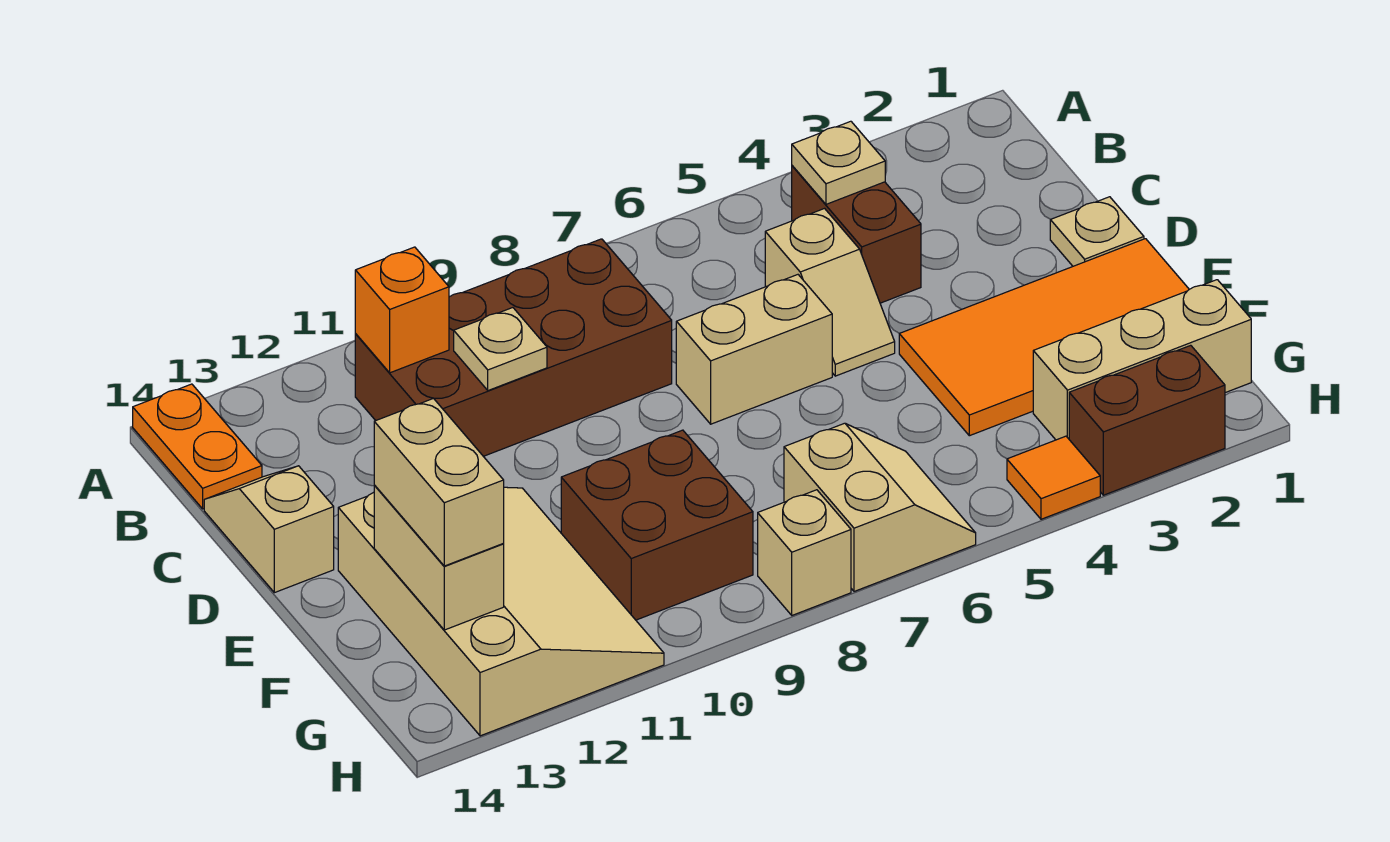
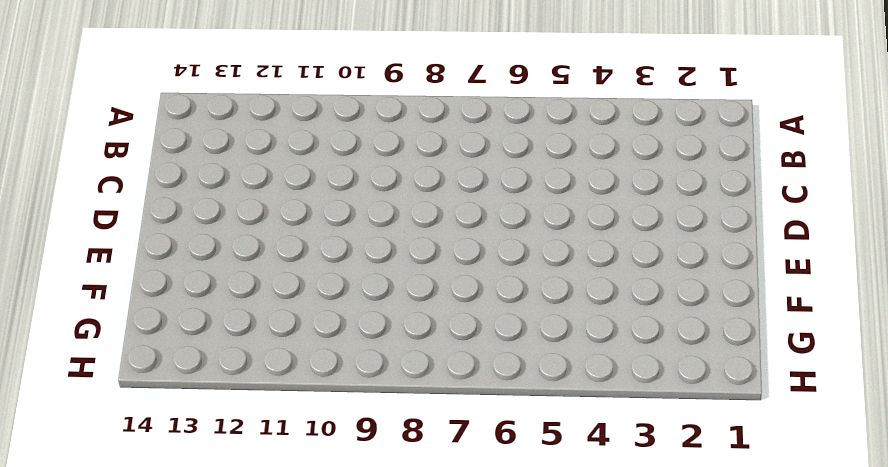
none -> orange plate A14:B14 level 1
none -> brown brick B4:C4 level 1
none -> brown brick B8:C11 level 1

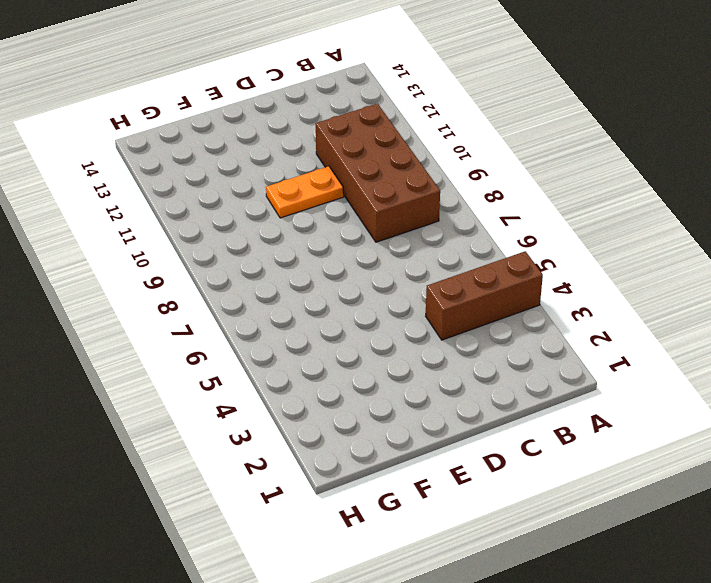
brown brick A4:C4 level 1 -> brown brick B4:C4 level 1
orange plate D10:E10 level 1 -> orange plate A14:B14 level 1
none -> tan slope C5:D5 level 1 top C
none -> tan slope C14:D14 level 1 top D
none -> tan plate D1 level 1

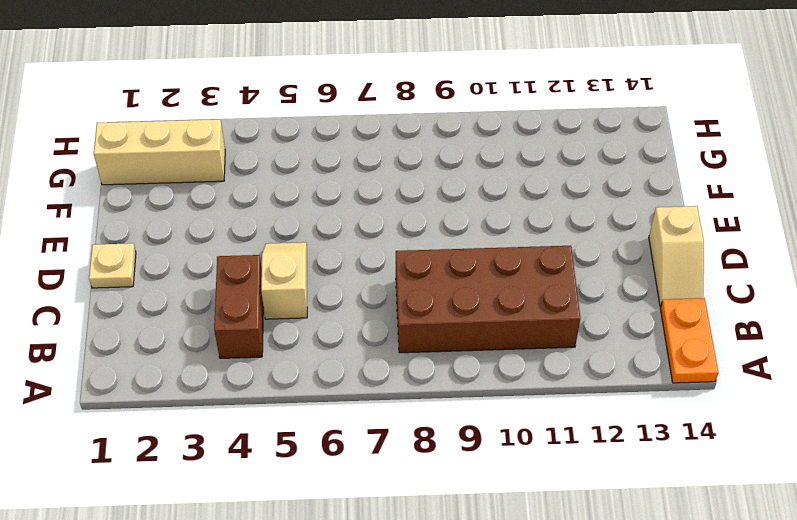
none -> tan brick D6:D7 level 1
none -> orange tile E1:F4 level 1
none -> tan slope E11:H13 level 1 top 13

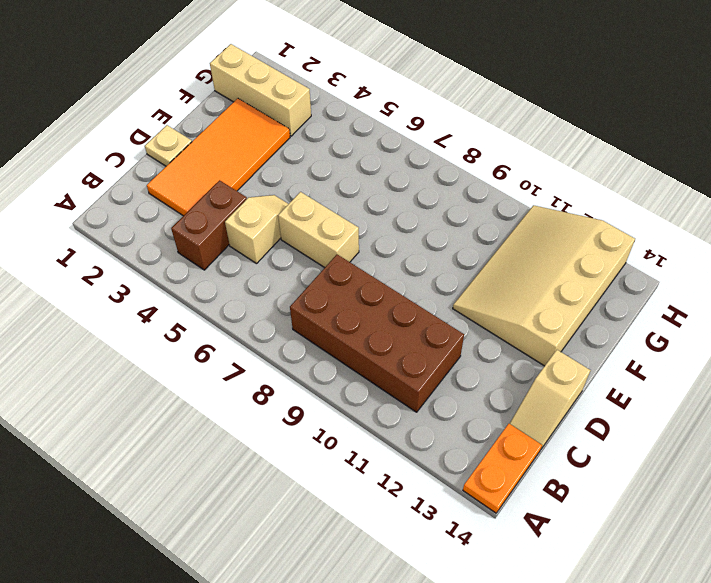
orange tile C2:F3 level 1 -> orange tile E1:F4 level 1
none -> brown brick F9:G10 level 1
none -> tan slope G6:H7 level 1 top 7
none -> brown brick H2:H3 level 1

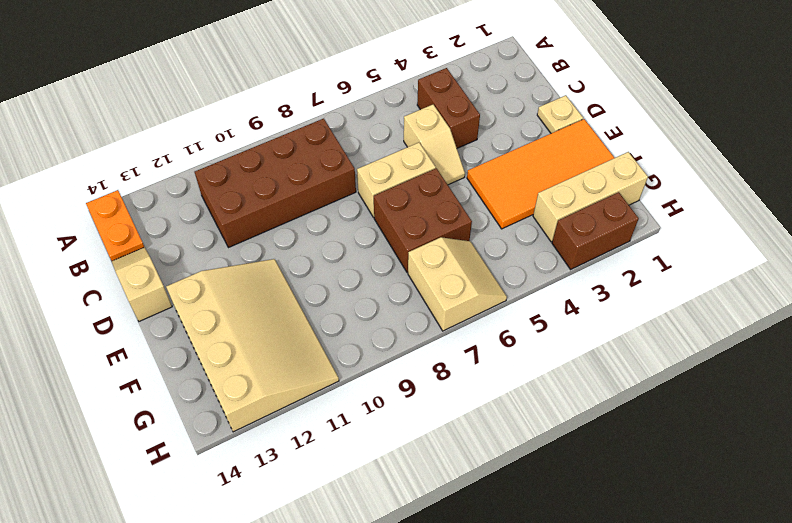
brown brick E6:F7 level 1 -> brown brick F9:G10 level 1
none -> orange tile H4 level 1
none -> tan brick H8 level 1
none -> tan plate B4 level 2

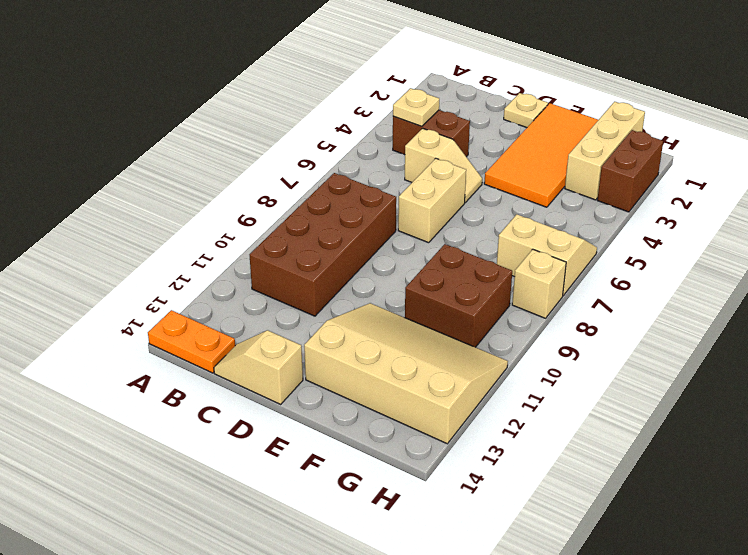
none -> orange tile H4 level 1
none -> orange brick B11 level 2
none -> tan plate C10 level 2

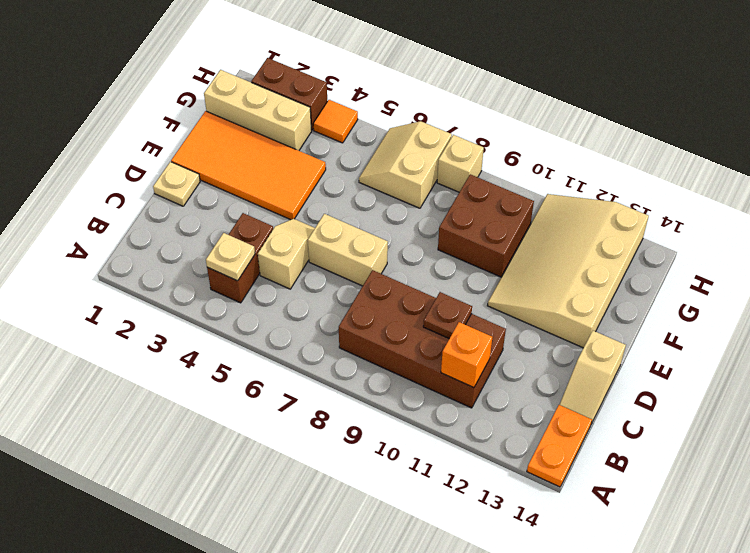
brown plate C10 level 2 -> tan plate C10 level 2
none -> tan brick F13:G13 level 2
none -> tan brick F13:G13 level 3

